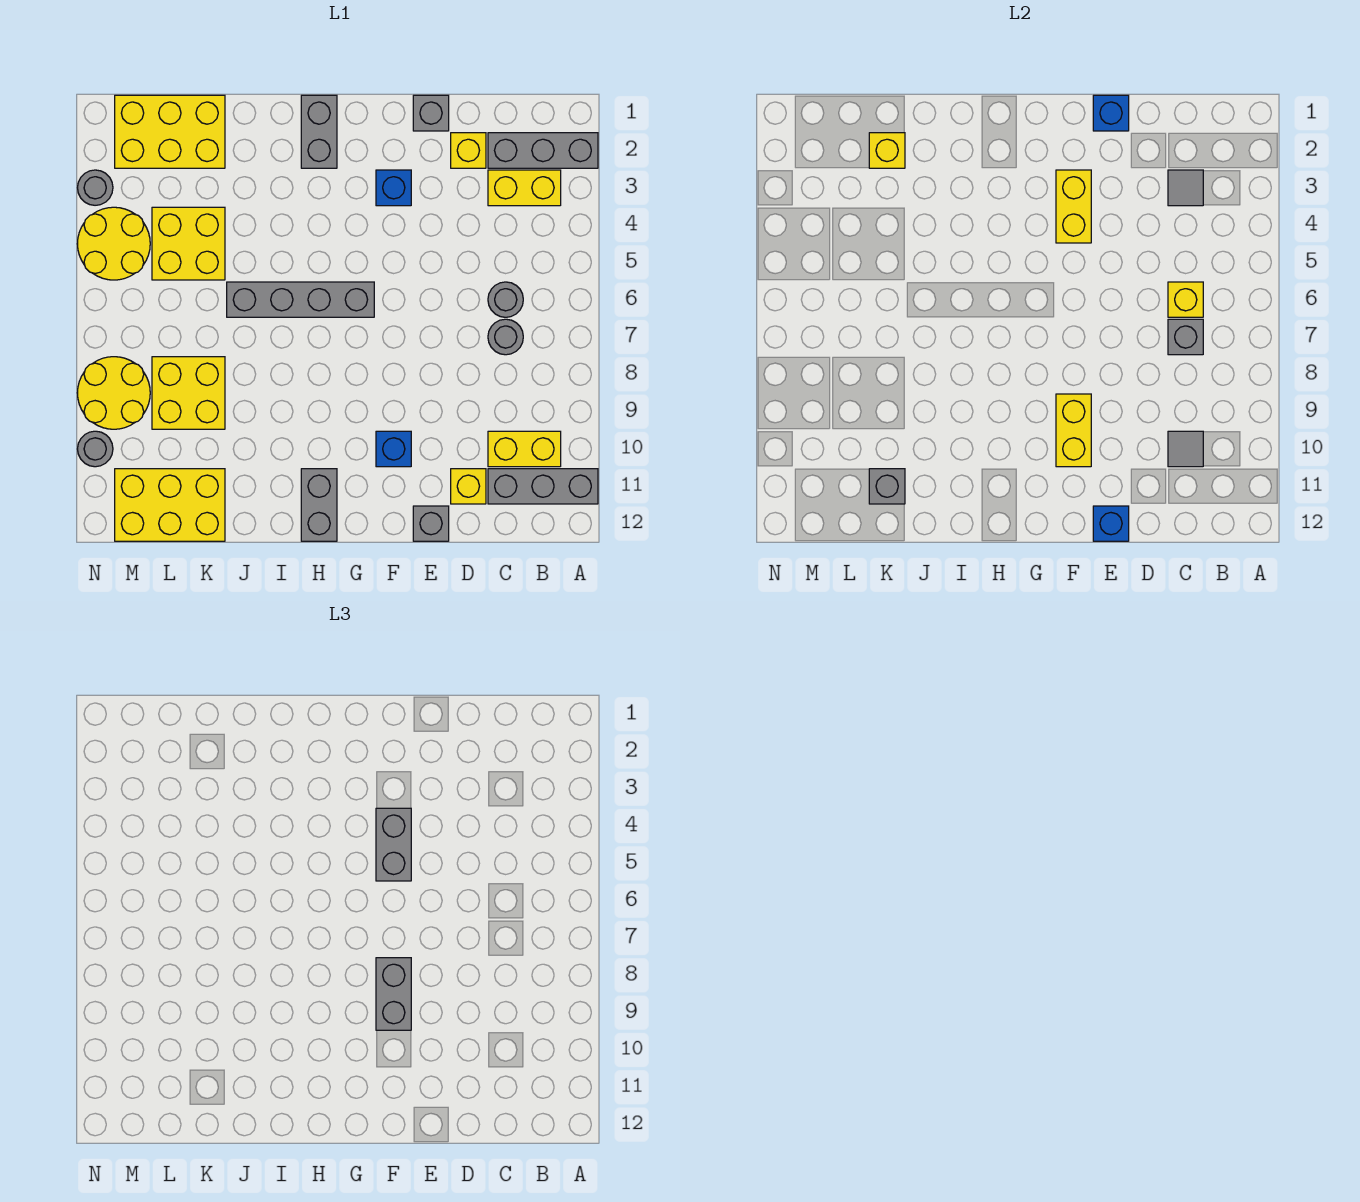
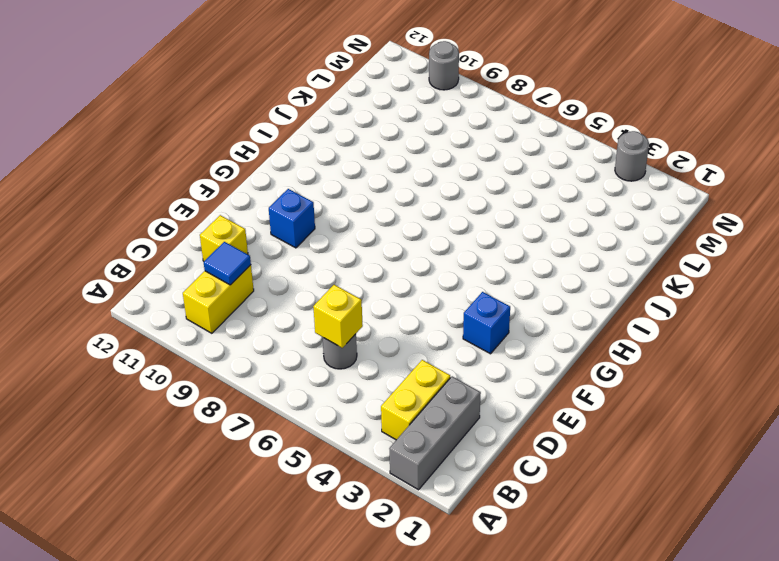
blue tile C10 level 2 -> grey tile C10 level 2
none -> grey brick A11:C11 level 1
none -> grey round brick C7 level 1
none -> yellow brick D2 level 1
none -> grey brick E1 level 1

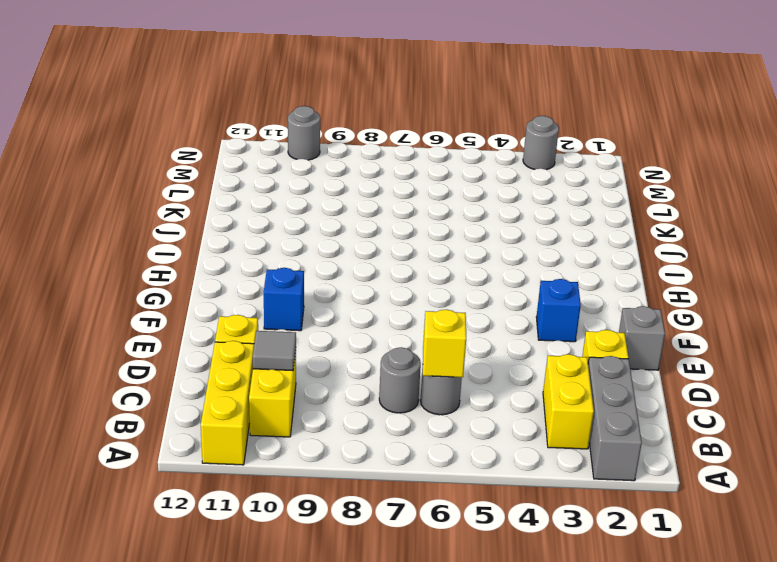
yellow brick A11:C11 level 1 -> grey brick A11:C11 level 1
none -> grey brick E12 level 1
none -> grey brick G6:J6 level 1
none -> grey brick H1:H2 level 1
none -> grey brick H11:H12 level 1

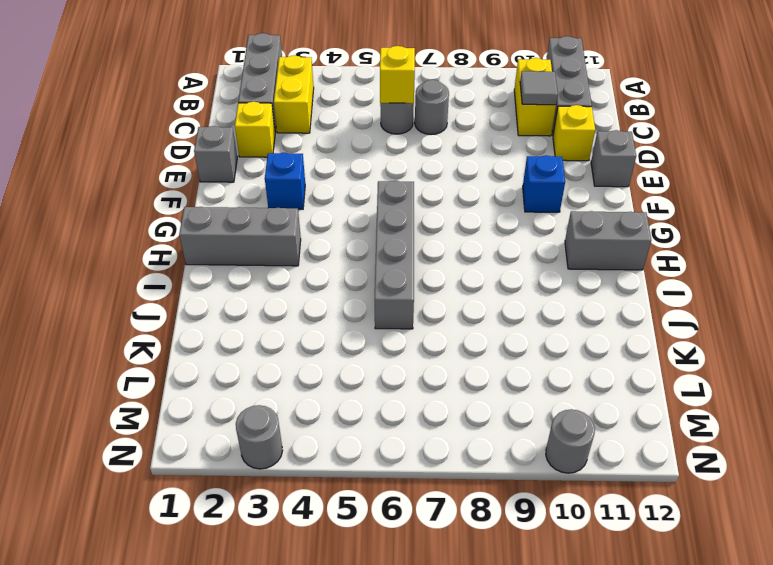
grey brick H1:H3 level 1 -> grey brick H1:H2 level 1
none -> yellow brick K1:M2 level 1
none -> yellow brick K4:L5 level 1
none -> yellow brick K8:L9 level 1
none -> yellow brick K11:M12 level 1

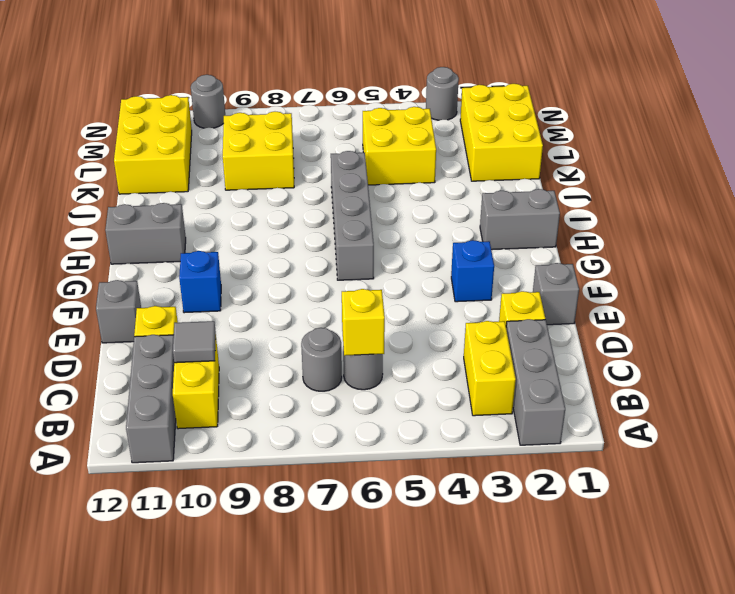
none -> yellow round brick M4:N5 level 1
none -> yellow round brick M8:N9 level 1
none -> grey tile C3 level 2
none -> grey brick C7 level 2

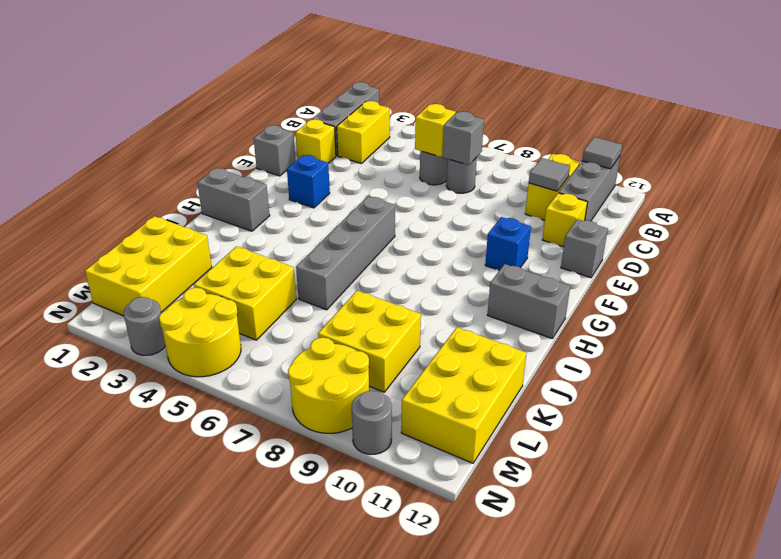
grey tile A11 level 2 -> grey tile C3 level 2
none -> blue brick E1 level 2
none -> blue brick E12 level 2
none -> yellow brick F3:F4 level 2
none -> yellow brick F9:F10 level 2

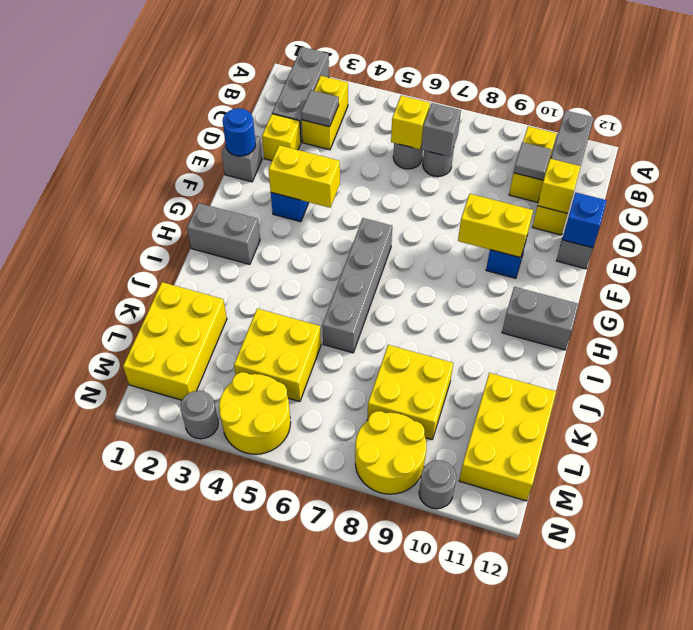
yellow brick D11 level 2 -> yellow brick K2 level 2
blue round brick E1 level 2 -> blue brick E1 level 2
none -> grey brick K11 level 2
none -> grey brick F4:F5 level 3
none -> grey brick F8:F9 level 3

